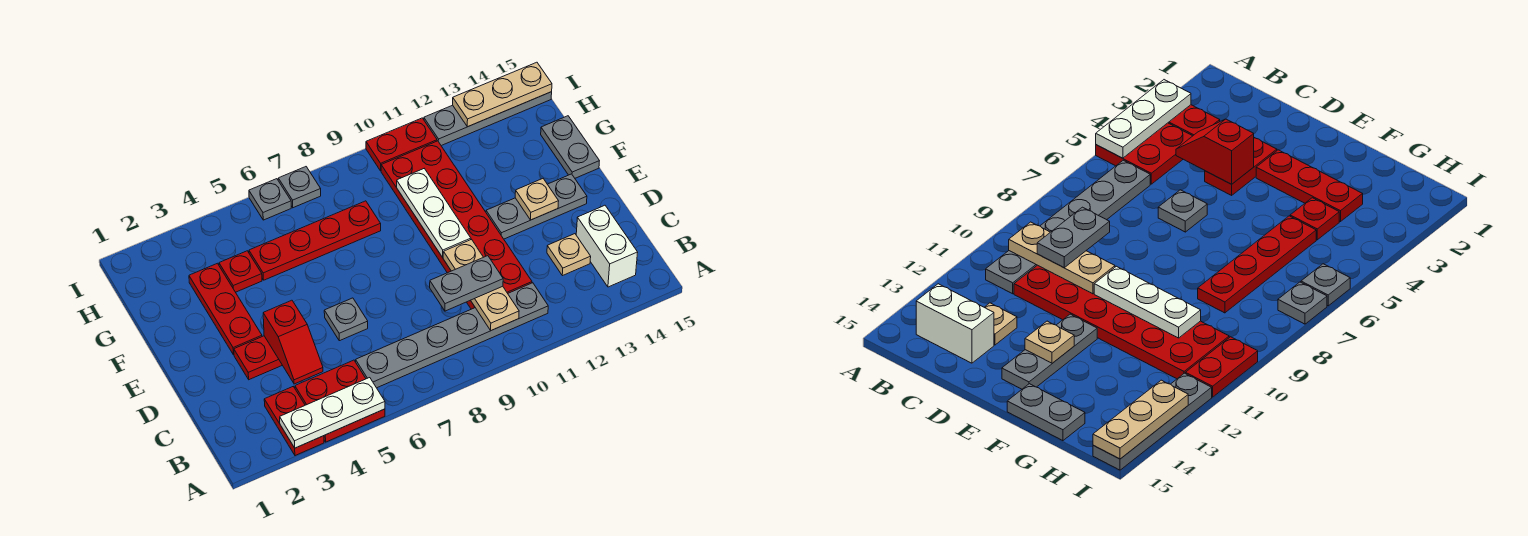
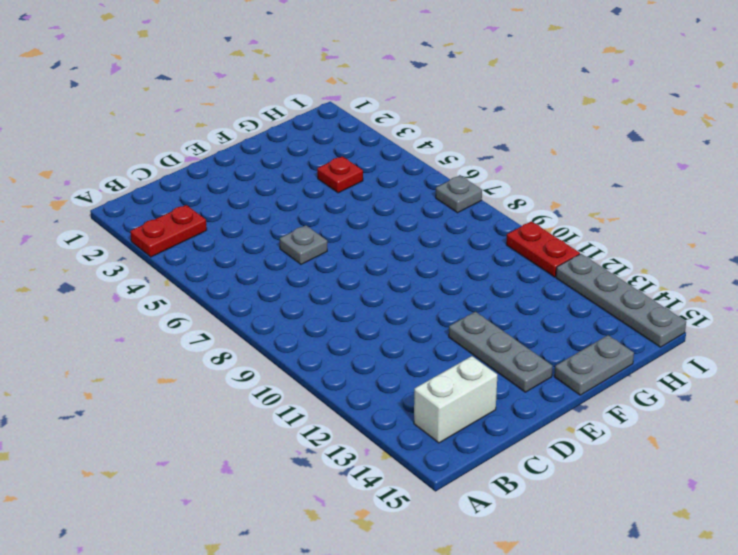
none -> red plate A4:B5 level 1
none -> grey plate B6:B11 level 1
none -> red plate C10:H11 level 1

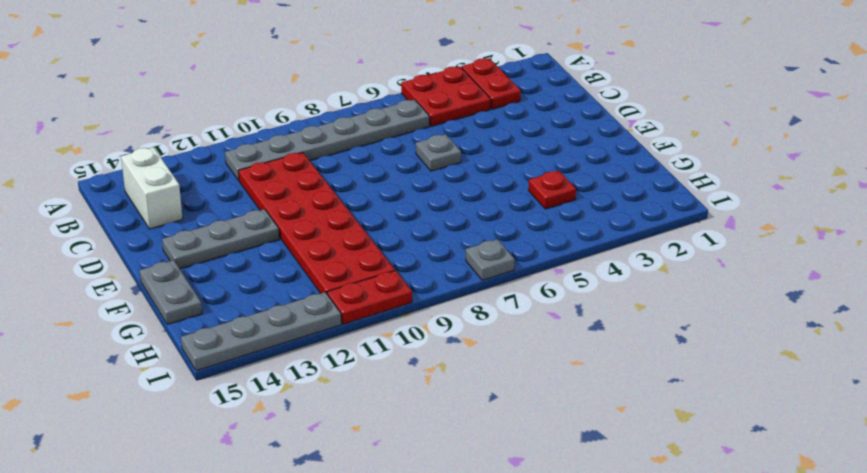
none -> tan plate C13 level 1
none -> red plate D3:D4 level 1
none -> red plate E3:G3 level 1

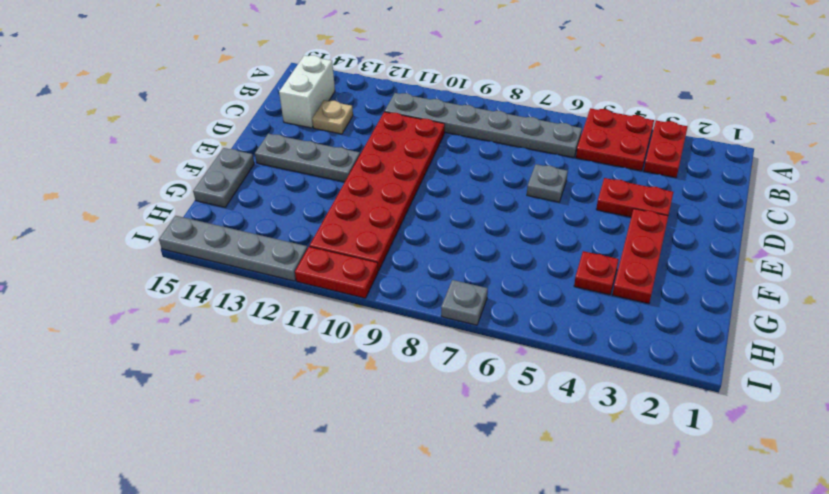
none -> red plate G5:G8 level 1
none -> grey plate I6 level 1
none -> white plate A3:A5 level 2

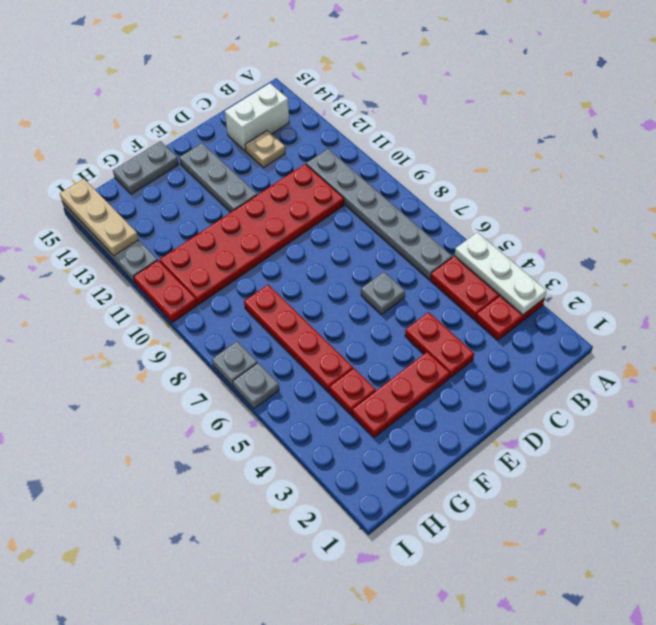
none -> tan plate B10:D10 level 2
none -> red slope C4:D4 level 2 top D
none -> white plate E10:G10 level 2

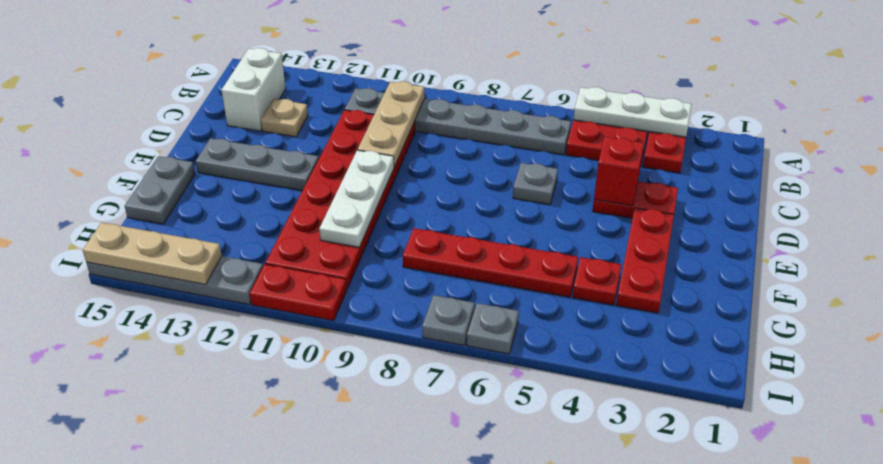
none -> tan plate E13 level 2
none -> grey plate C9:C10 level 3

